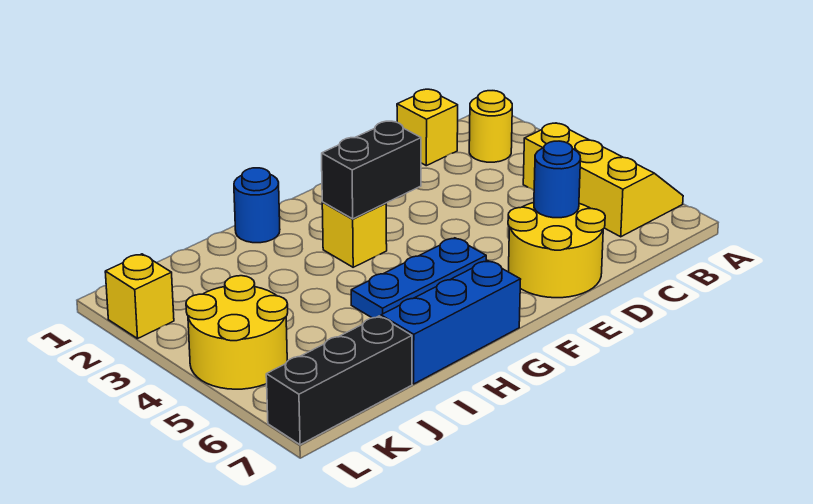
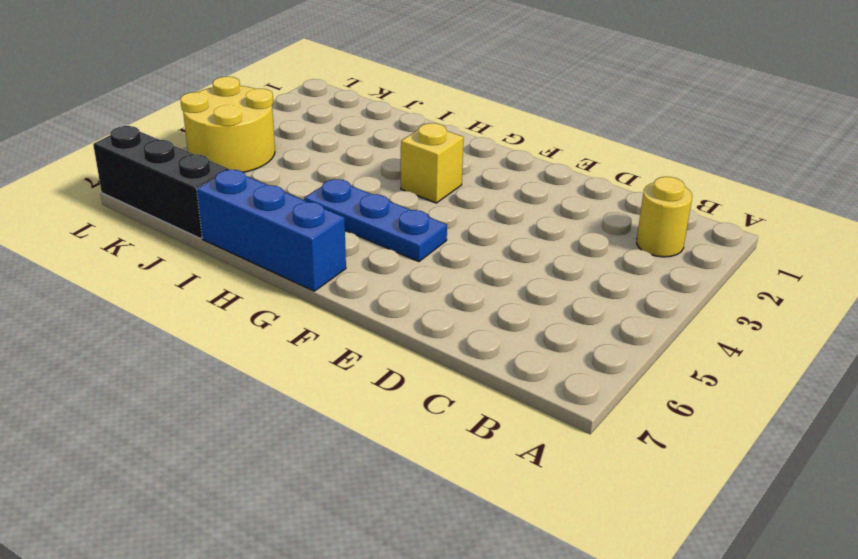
none -> yellow slope A4:B6 level 1 top B
none -> yellow brick C1 level 1
none -> yellow round brick D6:E7 level 1

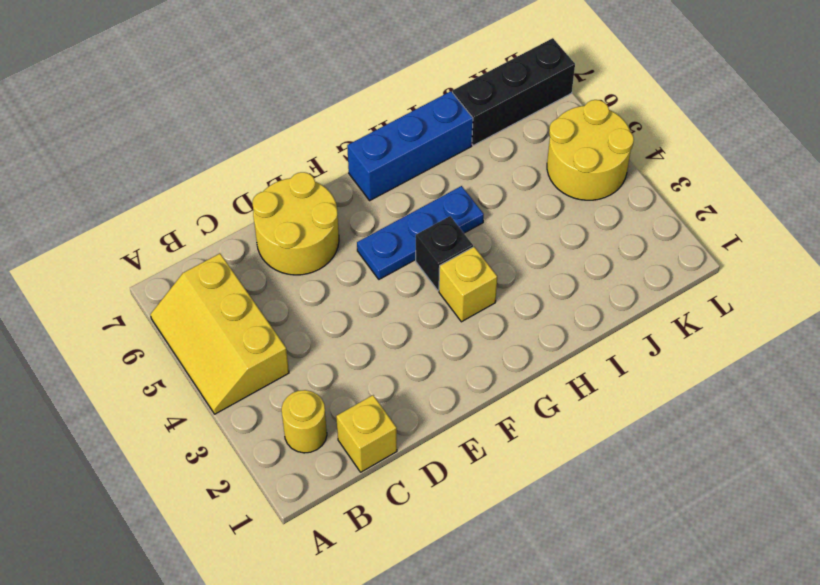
black brick G4 level 1 -> none
none -> blue round brick H1 level 1
none -> yellow brick L2 level 1
none -> blue round brick D6 level 2

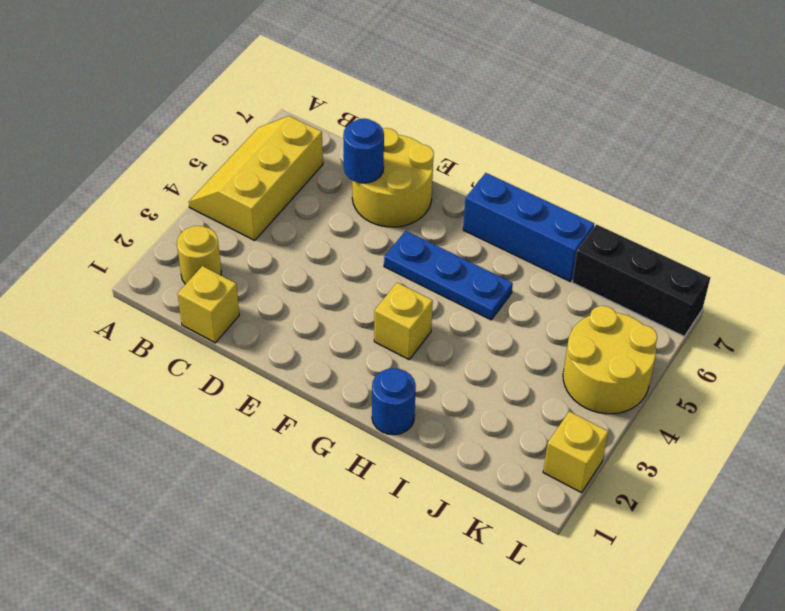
none -> black brick F3:G3 level 2

